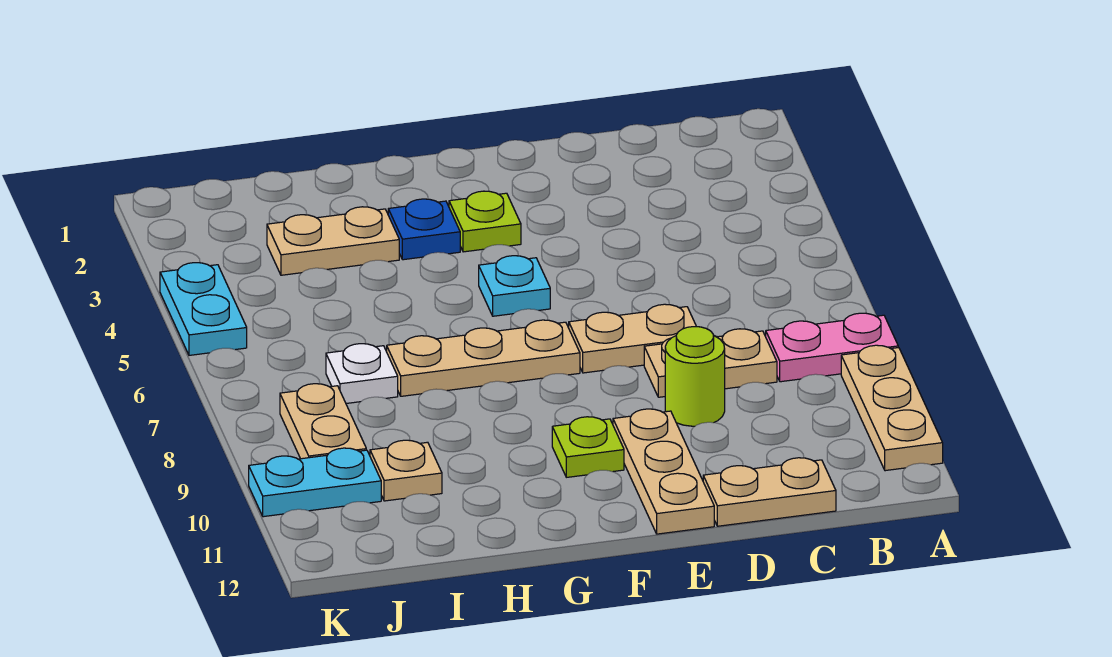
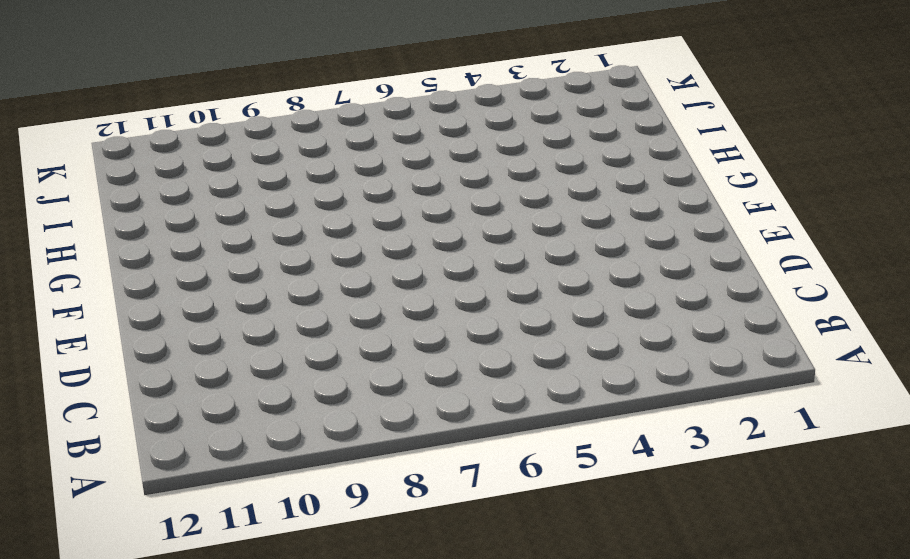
none -> pink plate A8:B8 level 1
none -> tan plate A9:A11 level 1
none -> tan plate C8:D8 level 1

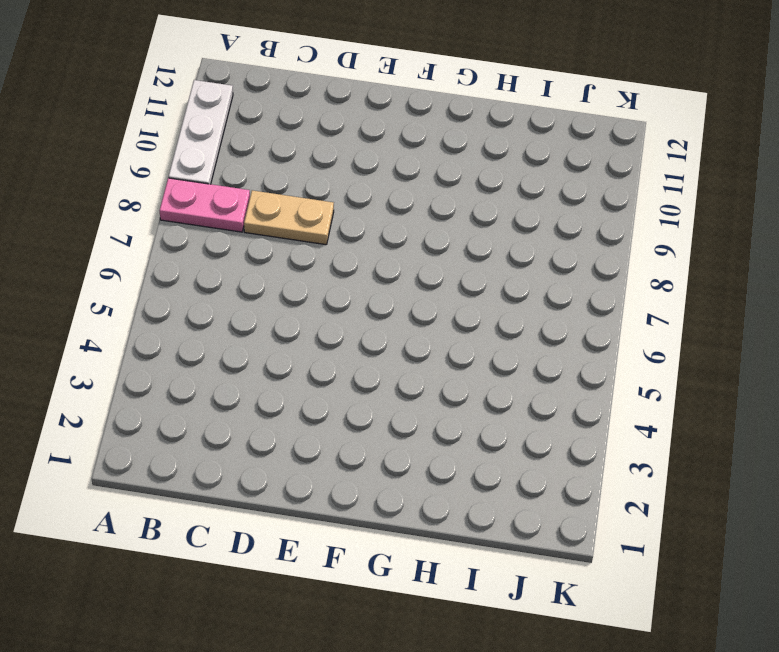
white plate A9:A11 level 1 -> tan plate A9:A11 level 1
none -> tan plate C12:D12 level 1
none -> tan plate D7:E7 level 1
none -> lime round brick D9 level 1

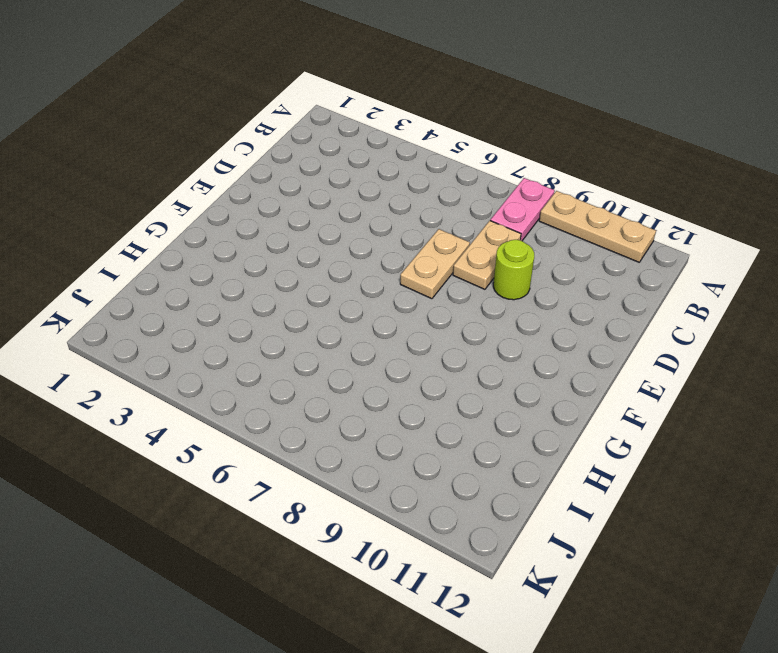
none -> tan plate C12:D12 level 1
none -> tan plate E10:E12 level 1
none -> lime plate F3 level 1

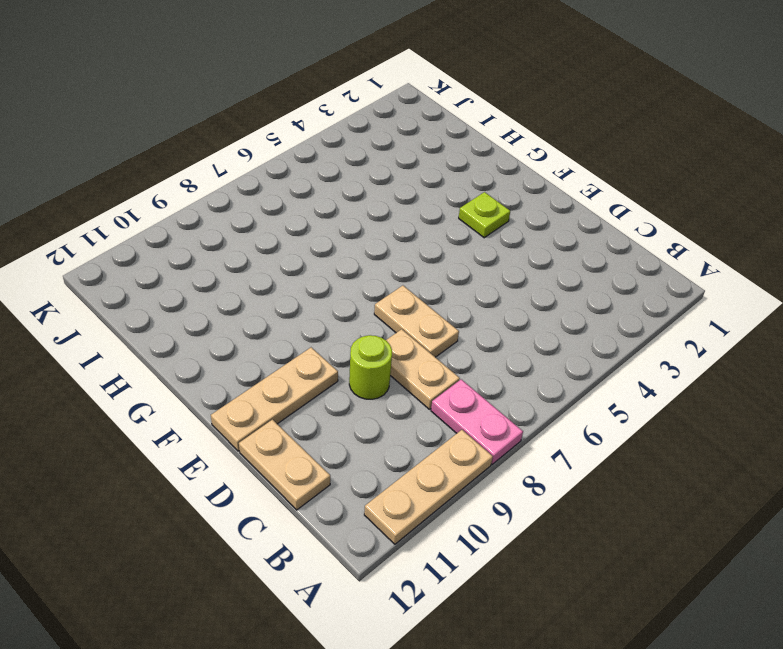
none -> cyan plate F5 level 1
none -> tan plate F7:H7 level 1
none -> lime plate F10 level 1

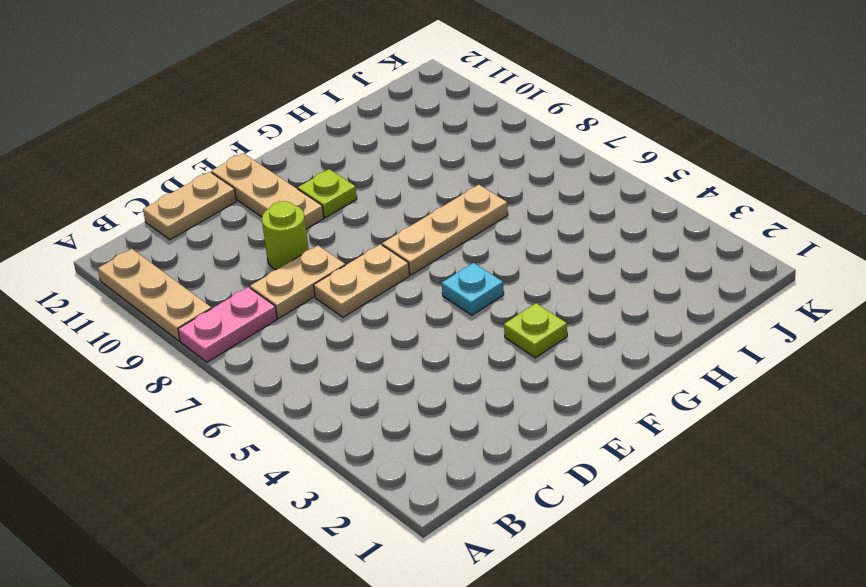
none -> blue plate G3 level 1
none -> tan plate H3:I3 level 1
none -> white plate I7 level 1

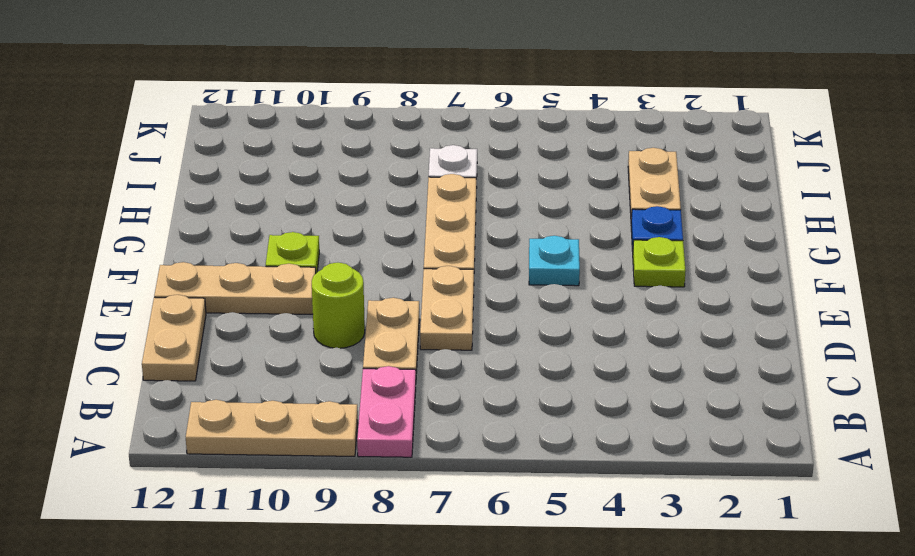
none -> tan plate I10 level 1
none -> tan plate J8:J9 level 1
none -> cyan plate J10:K10 level 1

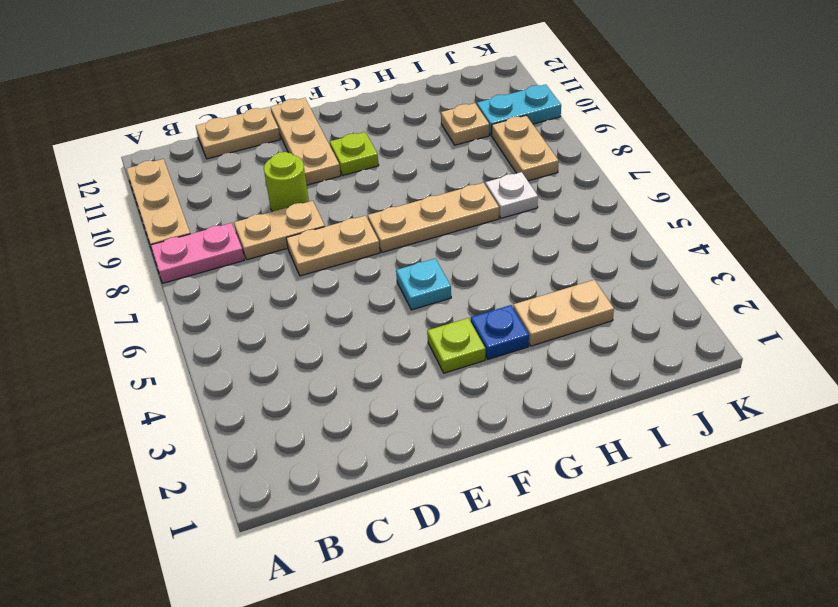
none -> cyan plate K4:K5 level 1

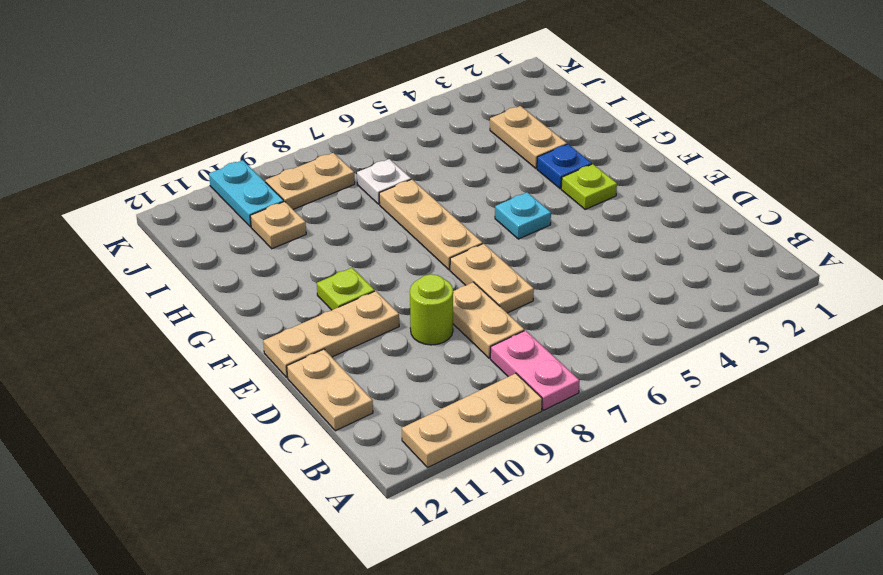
none -> cyan plate K4:K5 level 1

